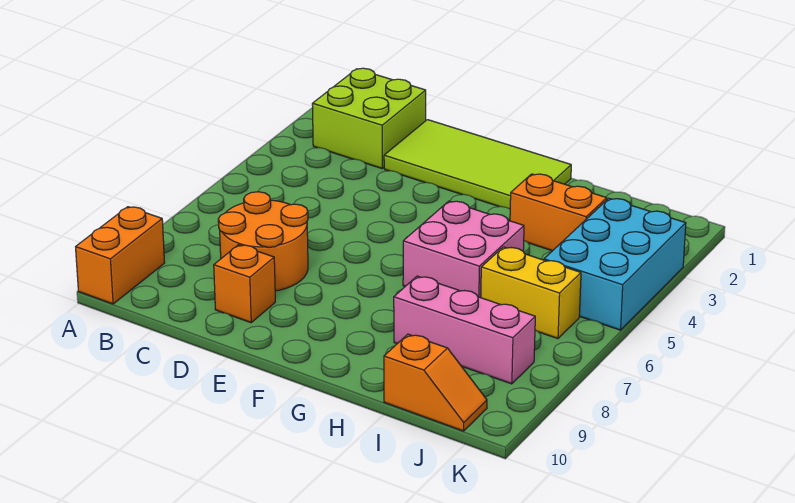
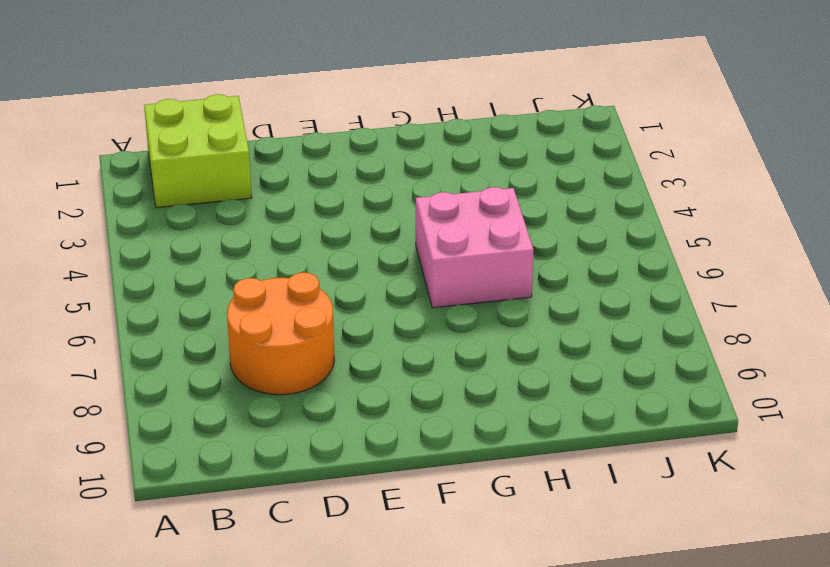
none -> orange brick A9:A10 level 1
none -> lime tile D1:G2 level 1

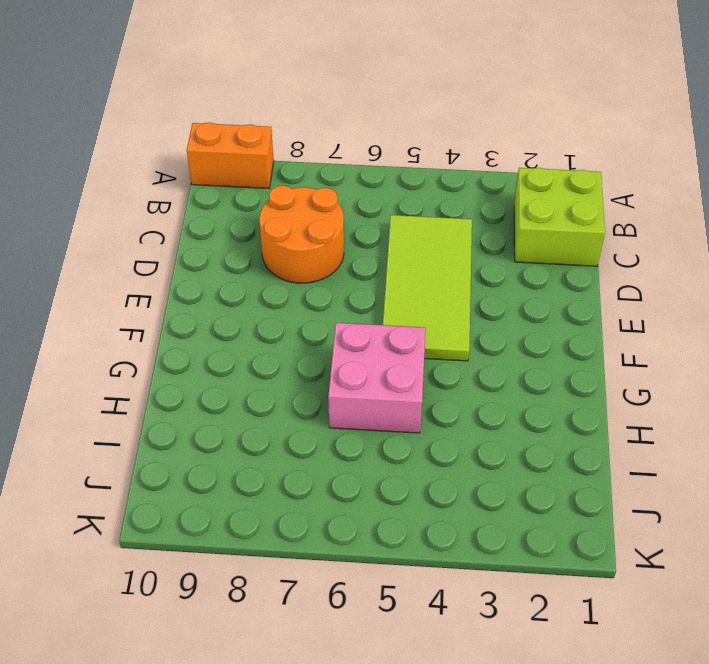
lime tile C4:F5 level 1 -> lime tile D1:G2 level 1
none -> orange brick D9 level 1
none -> orange brick H3:I3 level 1

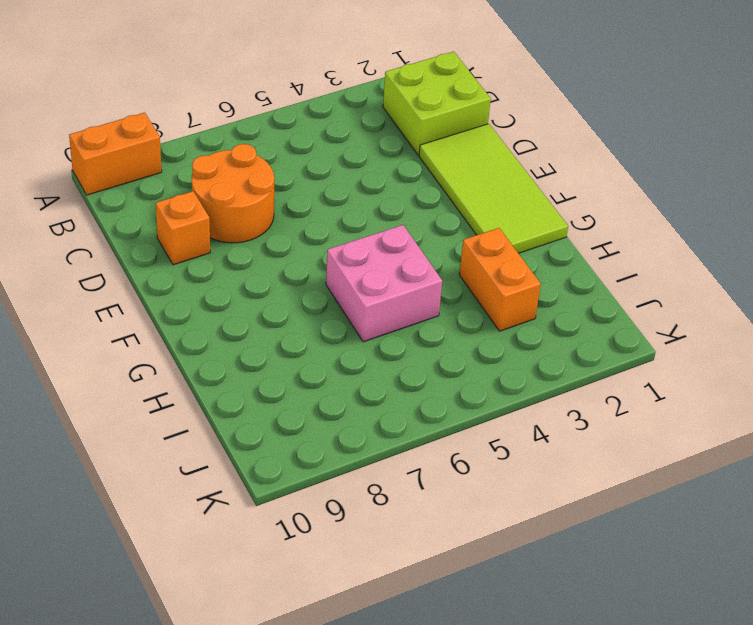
none -> pink brick H8:J8 level 1
none -> yellow brick I6:J6 level 1

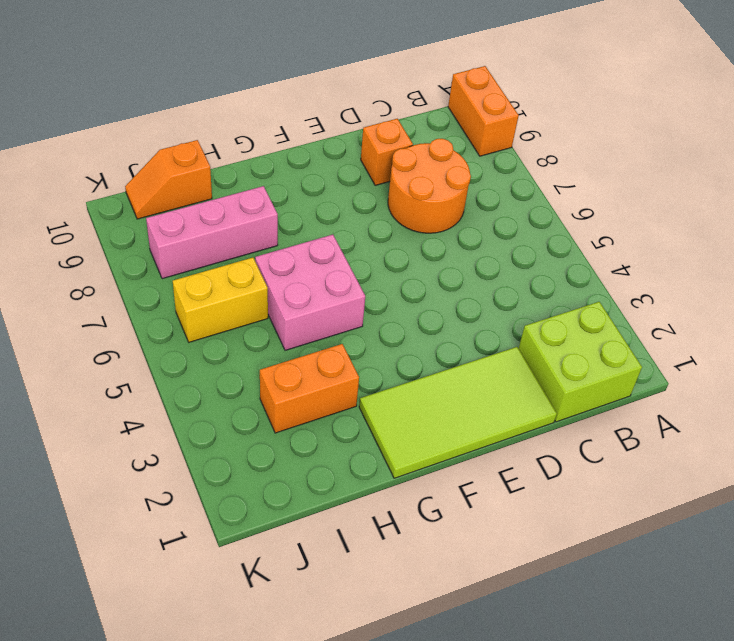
none -> cyan brick J3:K5 level 1

